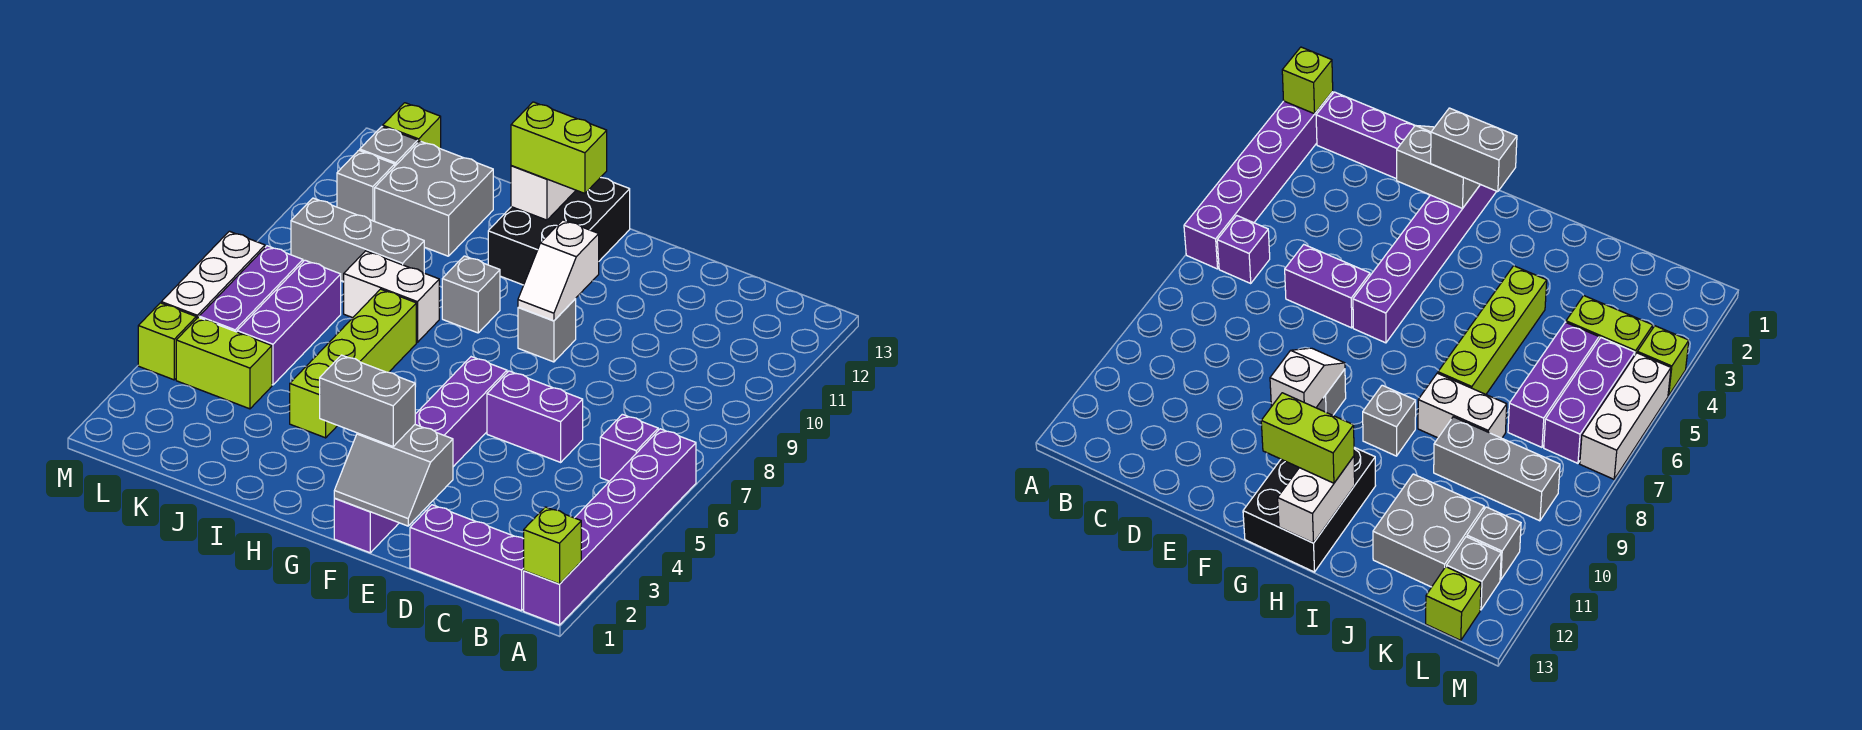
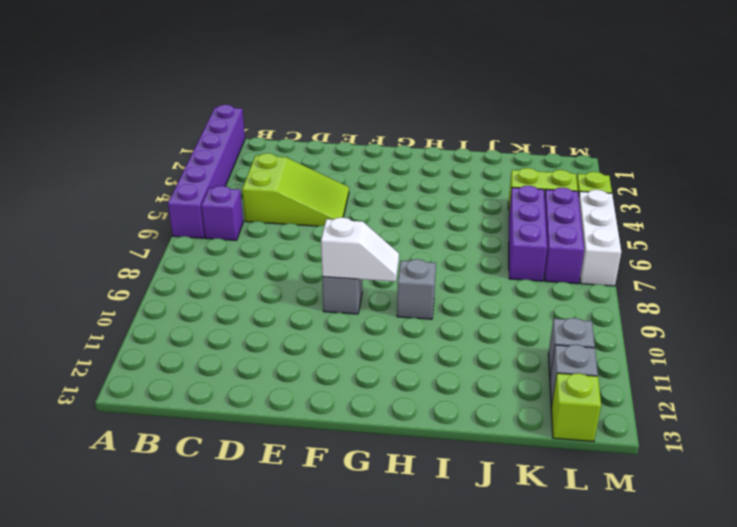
lime slope C4:E5 level 1 top C -> none
white slope F9:G9 level 2 top F -> white slope F9:F10 level 2 top 10
none -> purple brick B1:D1 level 1
none -> purple brick D6:E6 level 1
none -> purple brick F1:F6 level 1

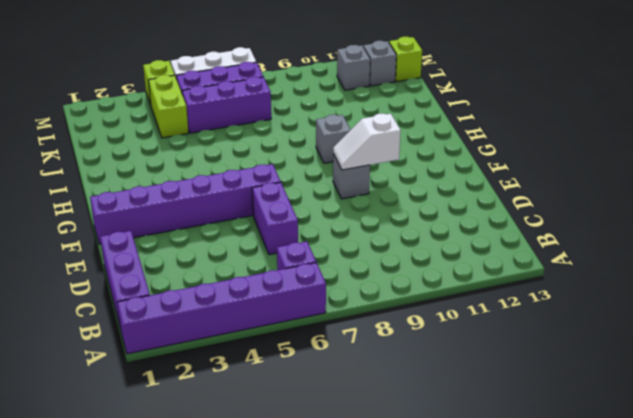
none -> black brick G11:H13 level 1
none -> lime brick I4:I7 level 1
none -> white brick I8:J8 level 1

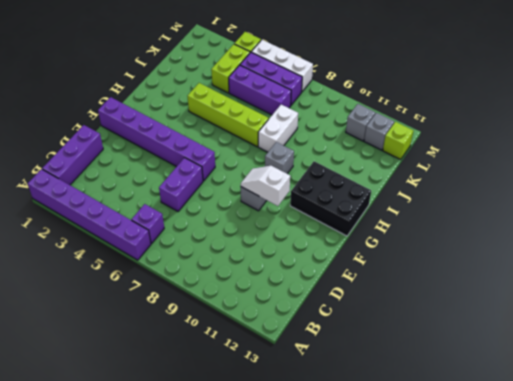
none -> grey brick J9:L9 level 1
none -> grey brick J11:K12 level 1
none -> lime brick A1 level 2

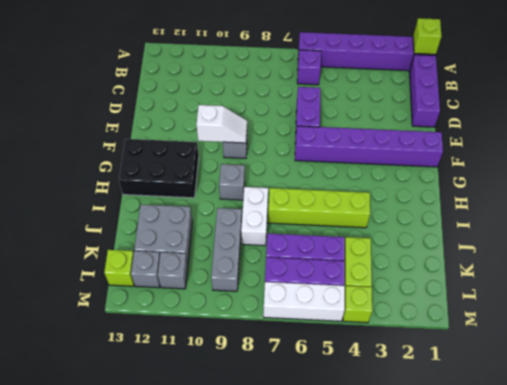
none -> grey slope E1:F2 level 2 top 2
none -> white brick H12:H13 level 2
none -> grey brick F2:G2 level 3

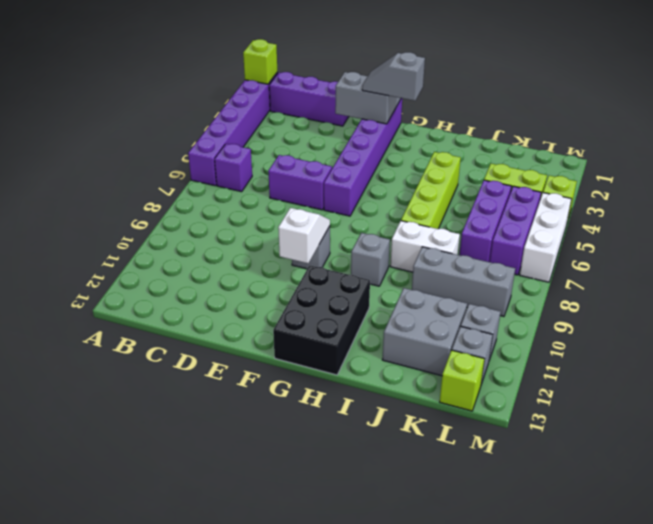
grey slope F2:G2 level 3 top G -> grey brick F2:G2 level 3
none -> white brick H12:H13 level 2
none -> lime brick G12:H12 level 3

